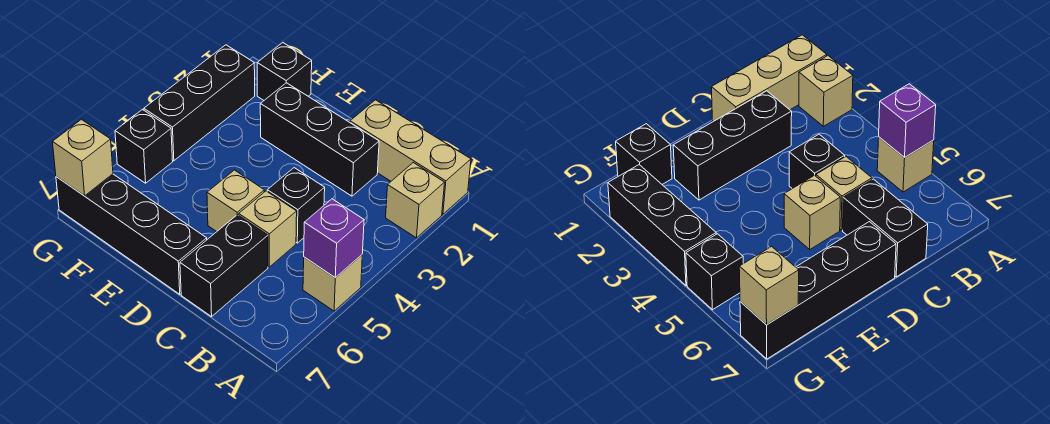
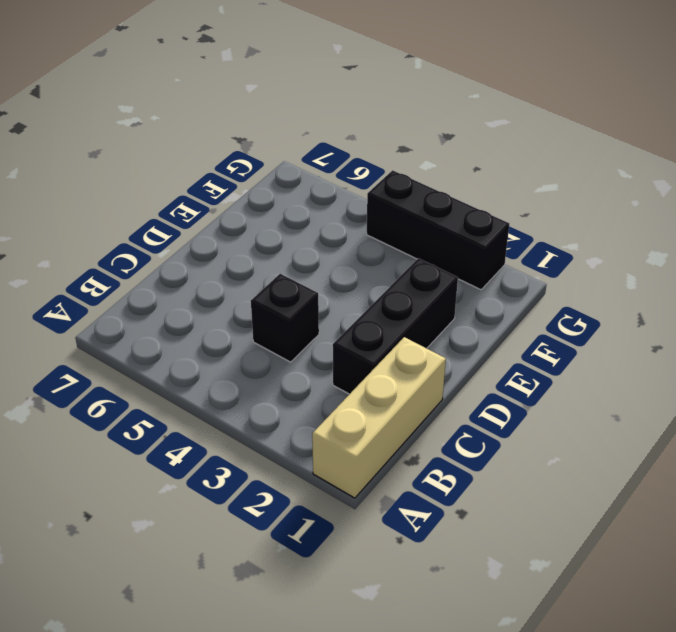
none -> tan brick A2 level 1
none -> tan brick A5 level 1
none -> tan brick C5 level 1

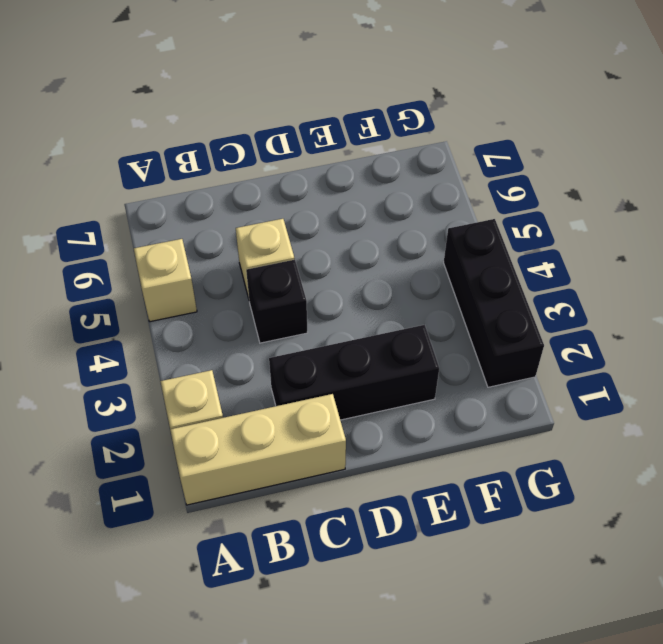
none -> black brick C6:C7 level 1
none -> tan brick D5 level 1
none -> black brick D7:G7 level 1

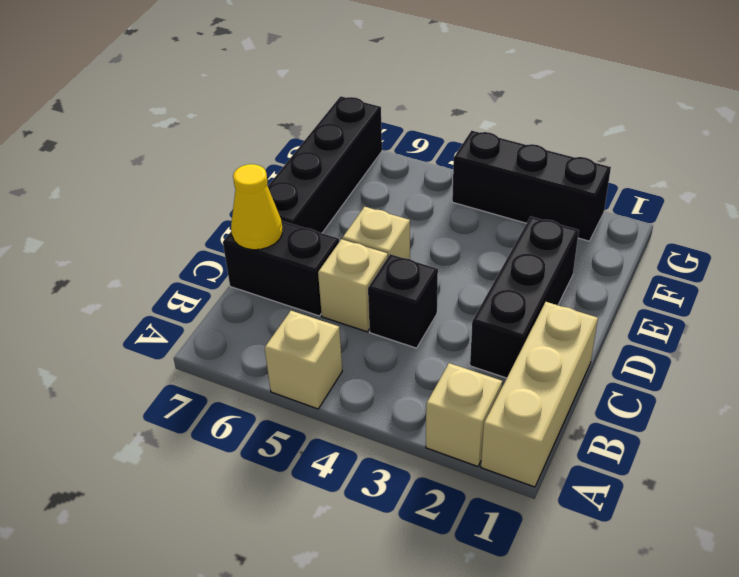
yellow cone C7 level 2 -> none
none -> black brick F1 level 1
none -> black brick G5 level 1
none -> purple brick A5 level 2

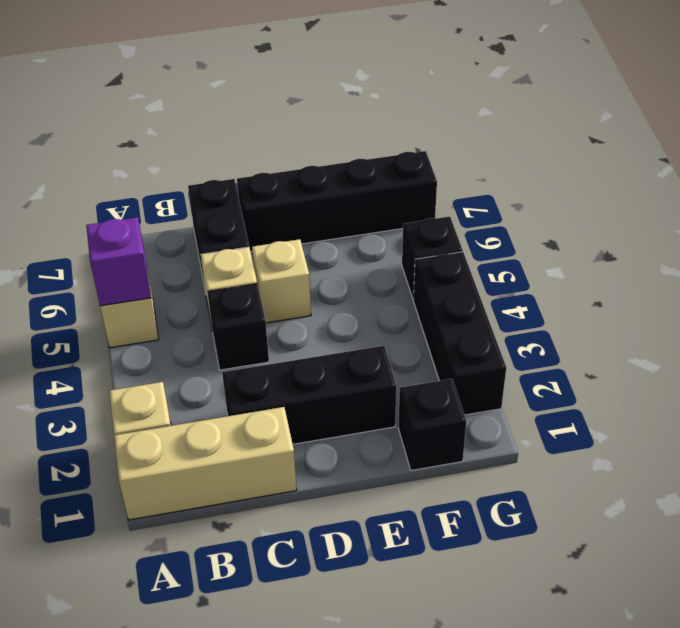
none -> tan brick G7 level 2

